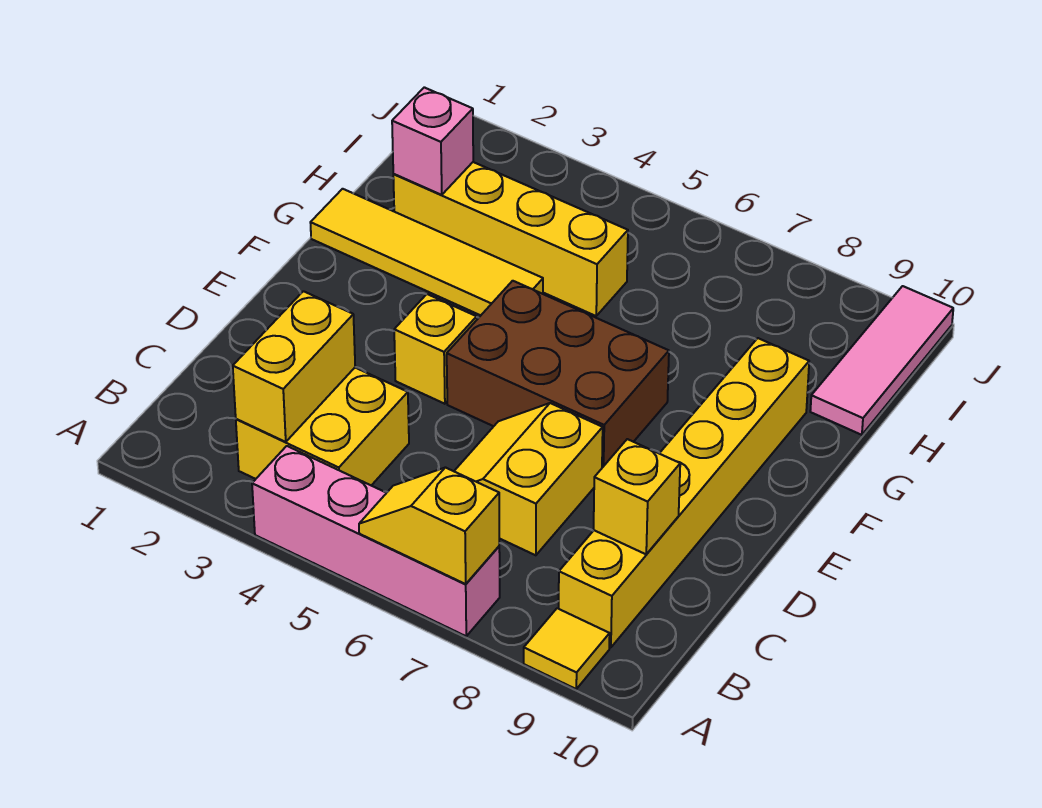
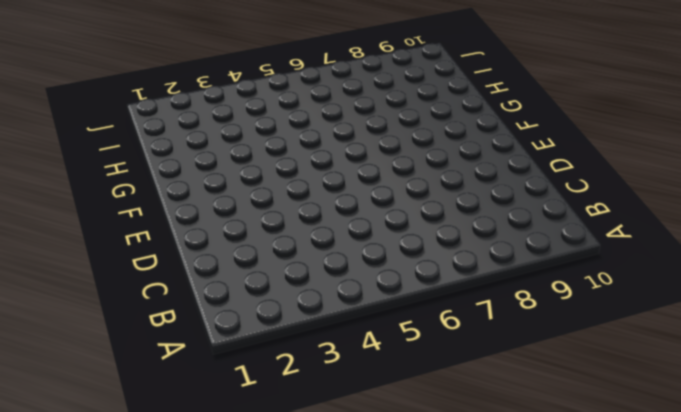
none -> pink brick A4:A7 level 1
none -> yellow tile A9 level 1
none -> yellow brick B3:C4 level 1

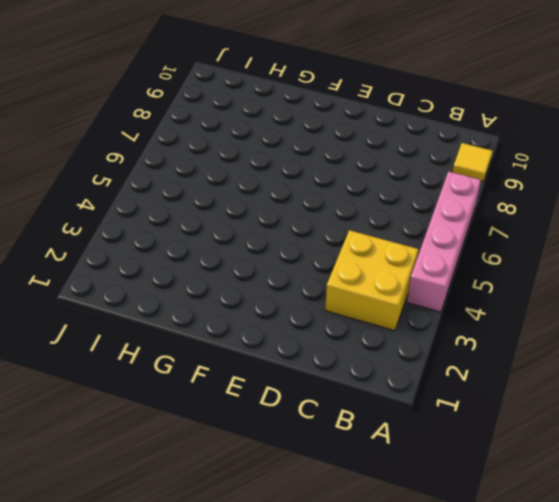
none -> yellow brick B9:G9 level 1
none -> yellow slope C6:D7 level 1 top 7
none -> yellow brick E4 level 1

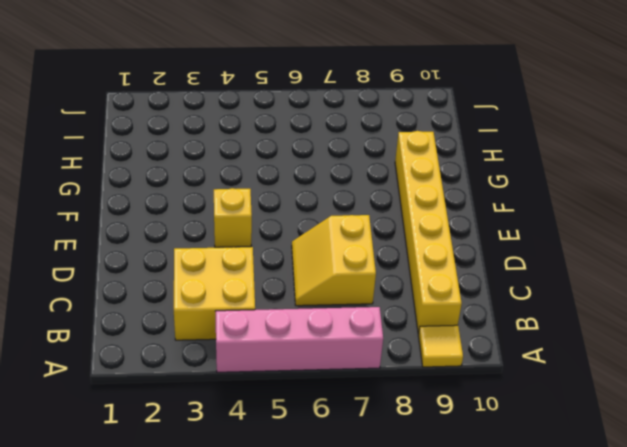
none -> brown brick E5:F7 level 1
none -> yellow tile G1:G4 level 1
none -> yellow brick H2:H5 level 1

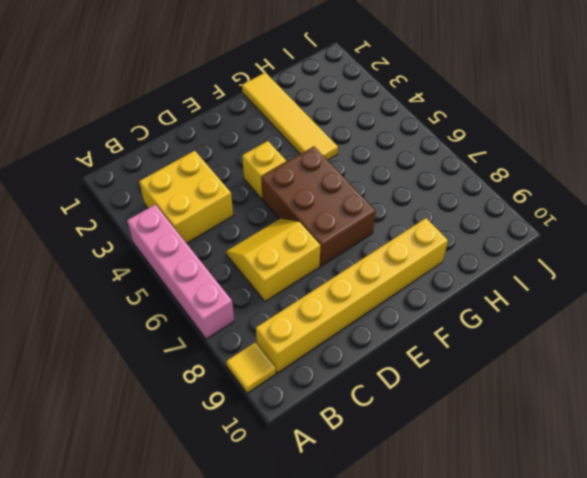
none -> yellow brick H2:H5 level 1
none -> pink tile H10:J10 level 1
none -> yellow slope A6:A7 level 2 top 7

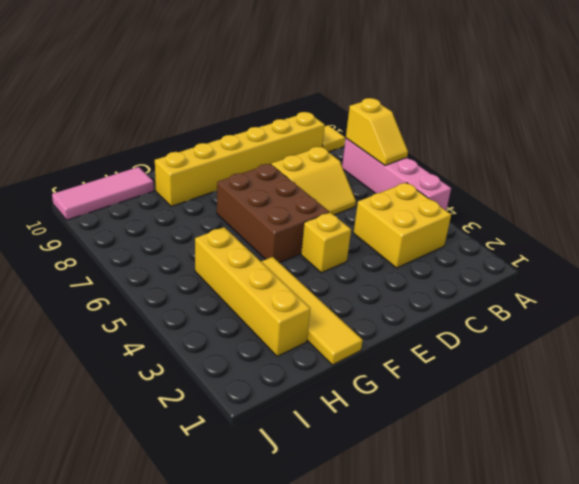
none -> yellow brick B3:C3 level 2
none -> yellow brick C9 level 2
none -> pink brick H2 level 2

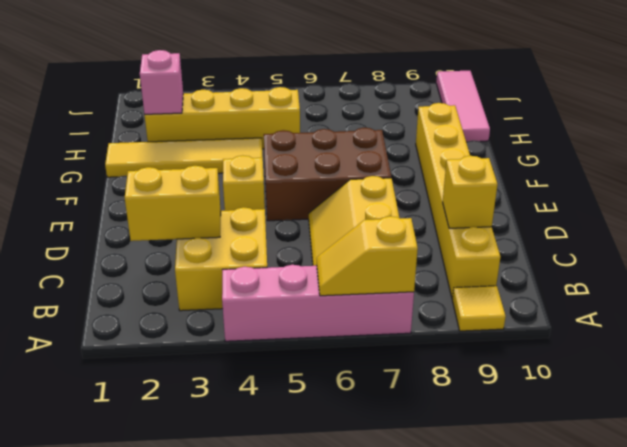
yellow brick C2:C3 level 2 -> yellow brick B3:C3 level 2

